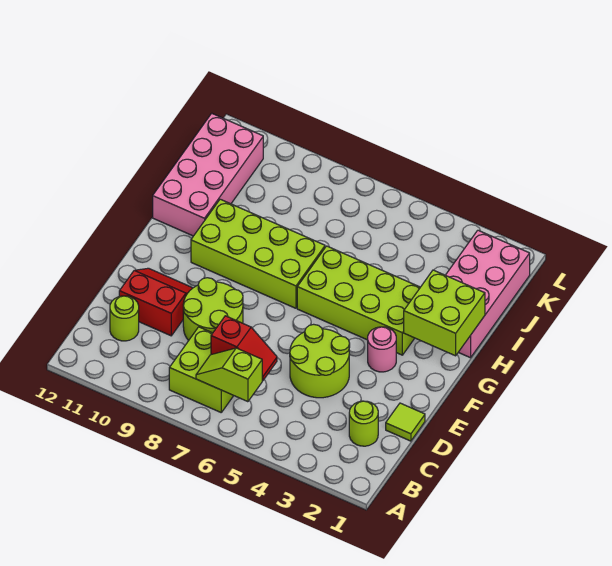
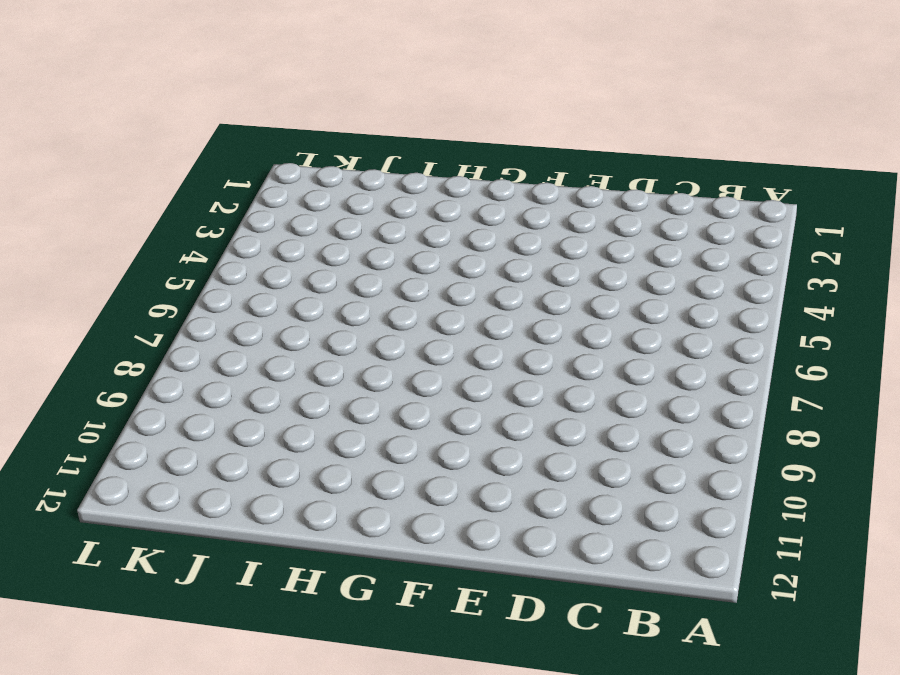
none -> lime brick B7:C8 level 1
none -> lime round brick C2 level 1
none -> lime round brick C11 level 1

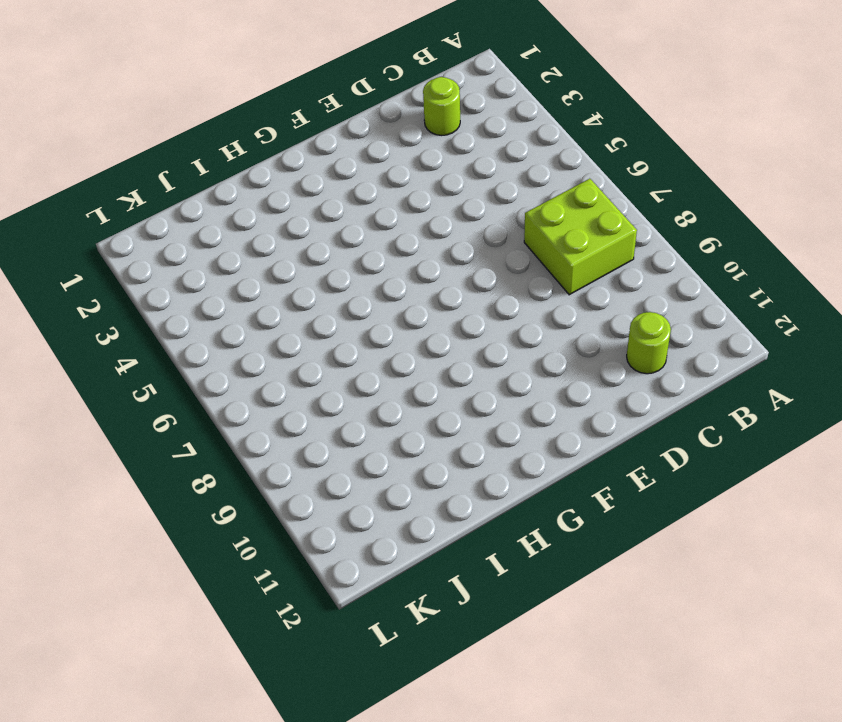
none -> lime tile D1 level 1
none -> lime round brick D4:E5 level 1
none -> lime round brick D8:E9 level 1

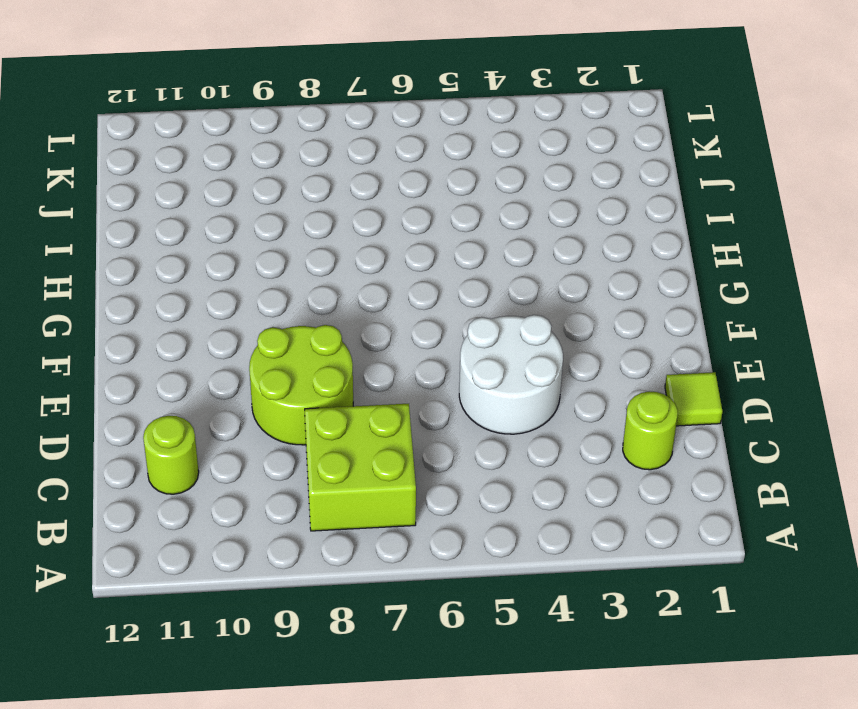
white round brick D4:E5 level 1 -> lime round brick D4:E5 level 1
none -> red slope D10:E11 level 1 top D
none -> pink round brick F3 level 1
none -> lime brick G3:H6 level 1

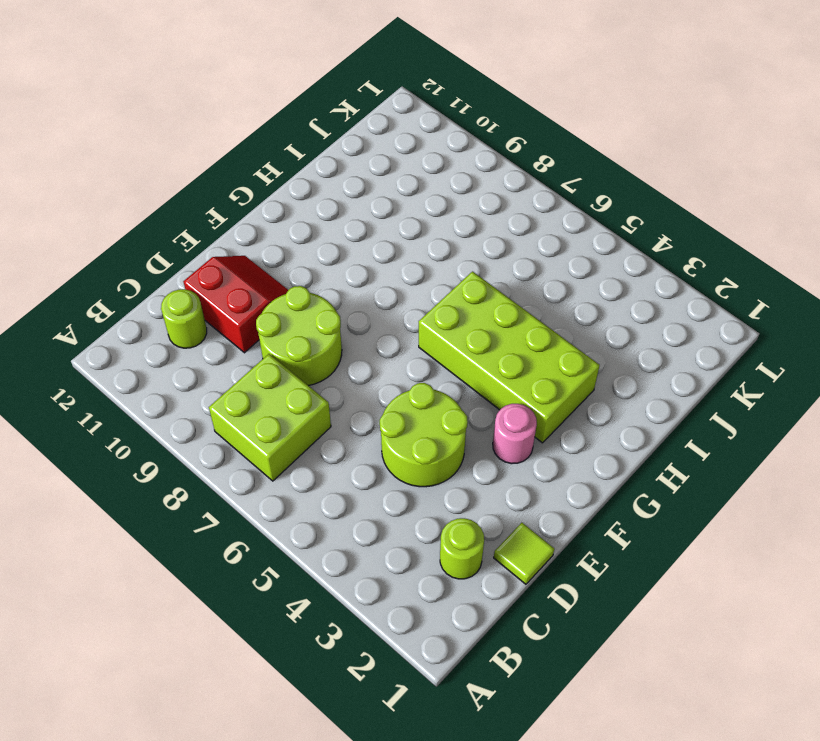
none -> lime brick G7:H10 level 1
none -> pink brick H1:K2 level 1
none -> pink brick H11:K12 level 1

